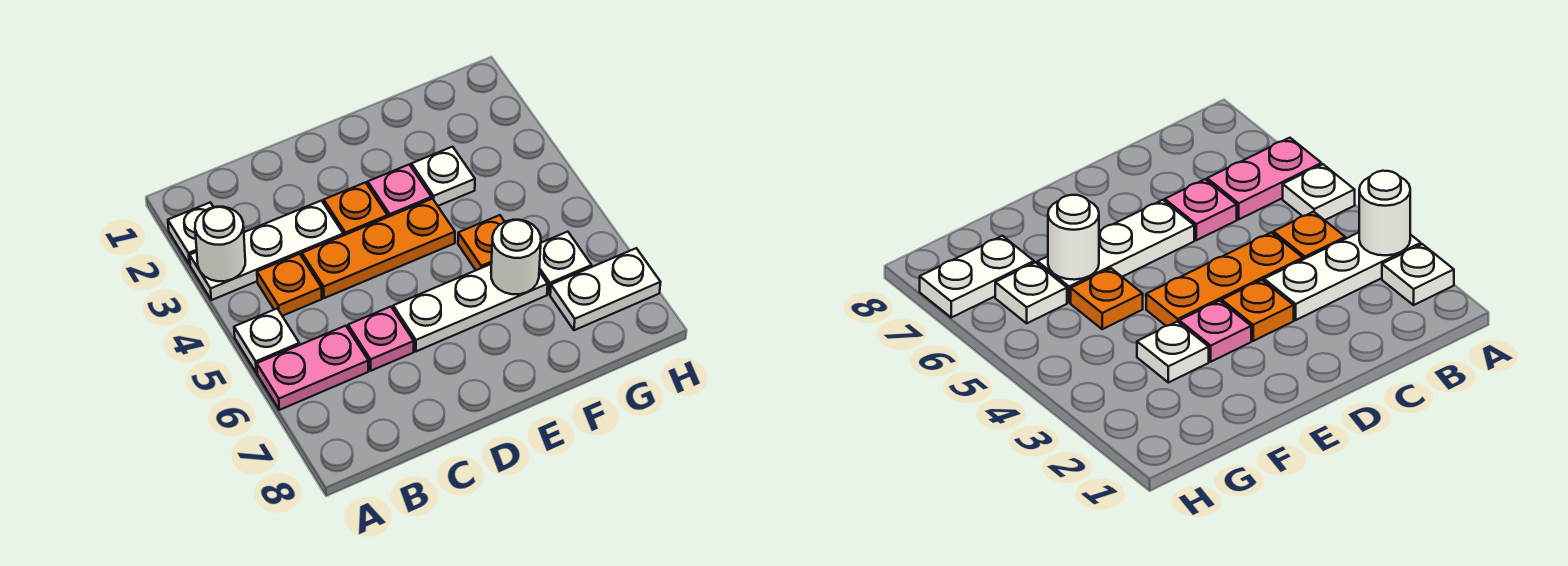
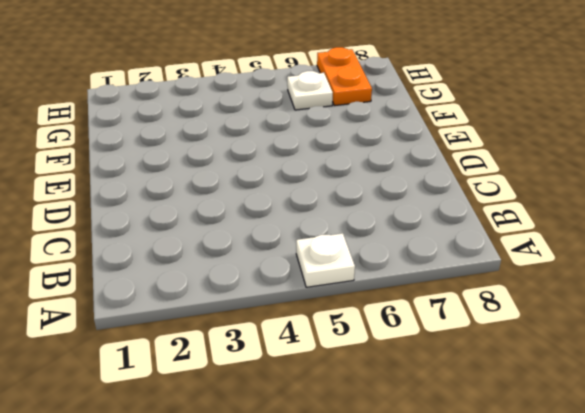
orange plate G7:H7 level 1 -> white plate G7:H7 level 1
none -> white plate A2 level 1
none -> white plate A3:C3 level 1
none -> pink plate A6:B6 level 1

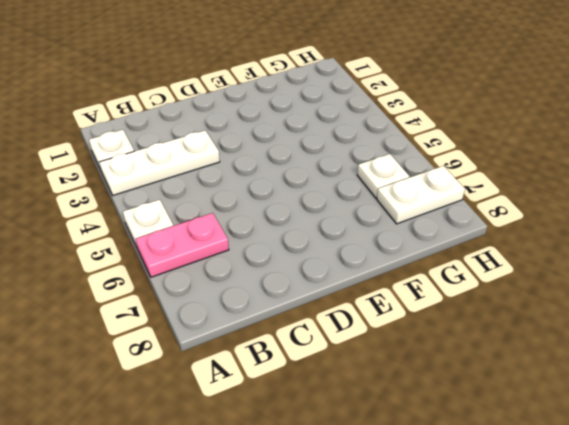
none -> orange plate B4 level 1
none -> orange plate C4:E4 level 1
none -> pink plate C6 level 1

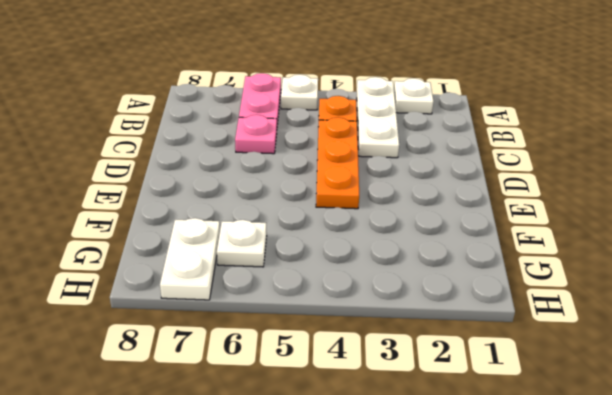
none -> orange plate D3 level 1
none -> white plate D6:F6 level 1
none -> pink plate E3 level 1

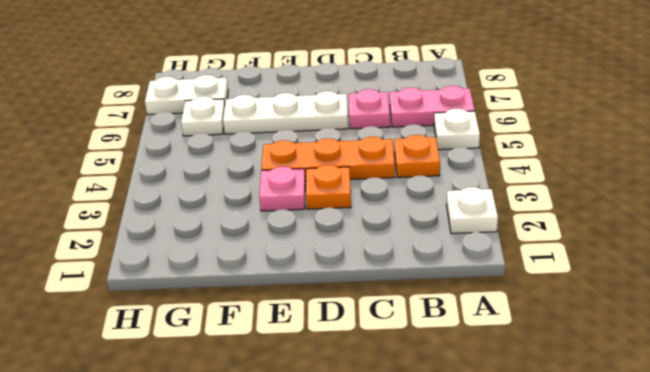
none -> white plate A3:C3 level 1
none -> white plate F3 level 1
none -> orange plate F5 level 1

